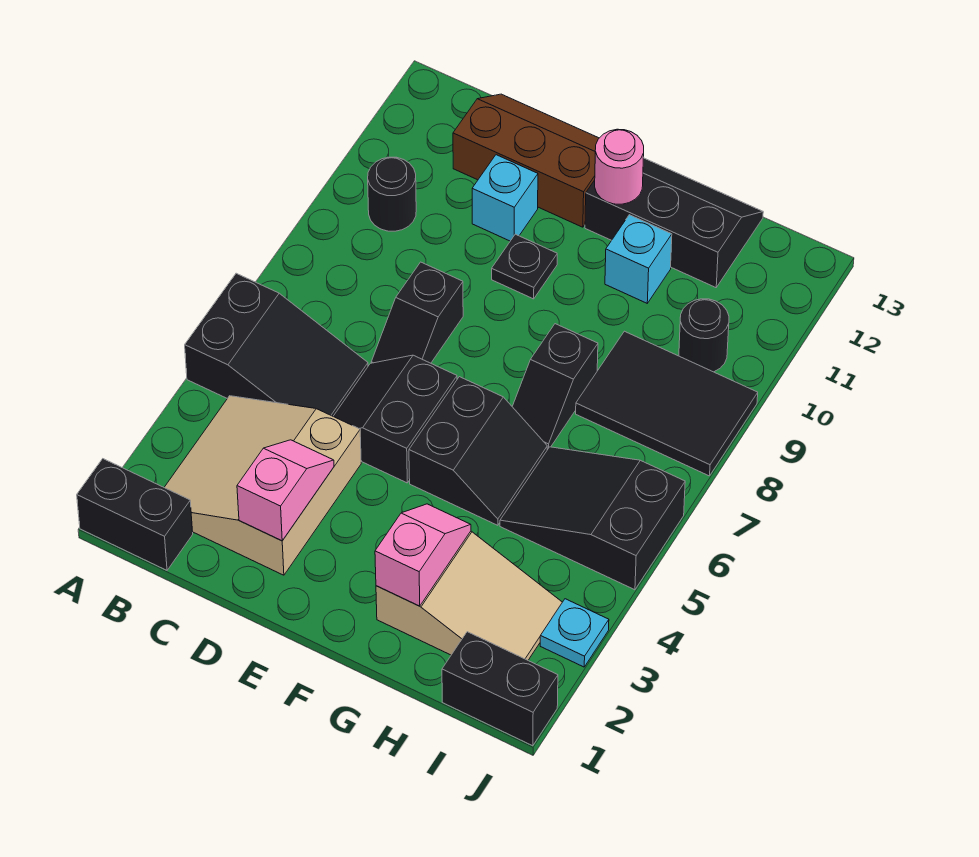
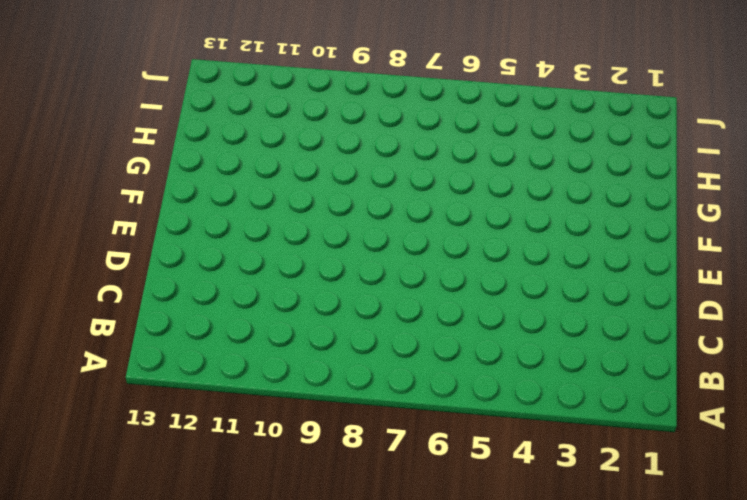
none -> black brick A1:B1 level 1
none -> black slope A5:C6 level 1 top A
none -> tan slope B2:D4 level 1 top D

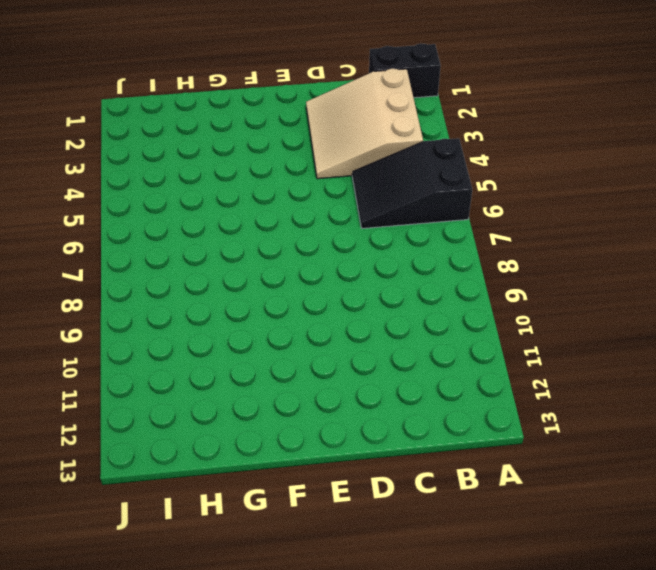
tan slope B2:D4 level 1 top B -> tan slope B2:D4 level 1 top D
none -> black round brick B10 level 1
none -> brown slope C12:E13 level 1 top 12
none -> black slope D5:E6 level 1 top E

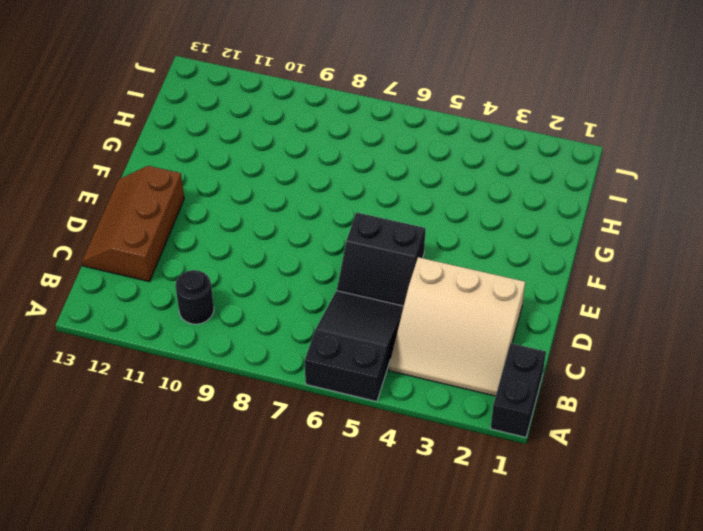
none -> black slope D7:D8 level 1 top 8
none -> cyan brick D11 level 1
none -> black plate E10 level 1

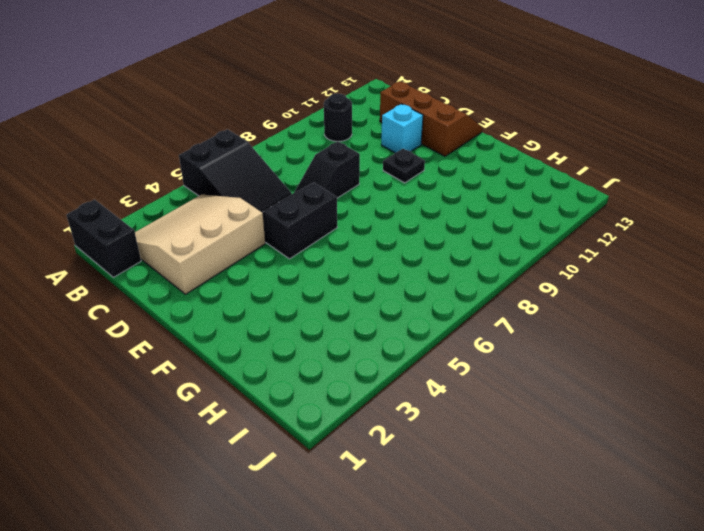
none -> black slope F5:G6 level 1 top F
none -> black slope F12:H13 level 1 top 12
none -> tan slope G2:I3 level 1 top G

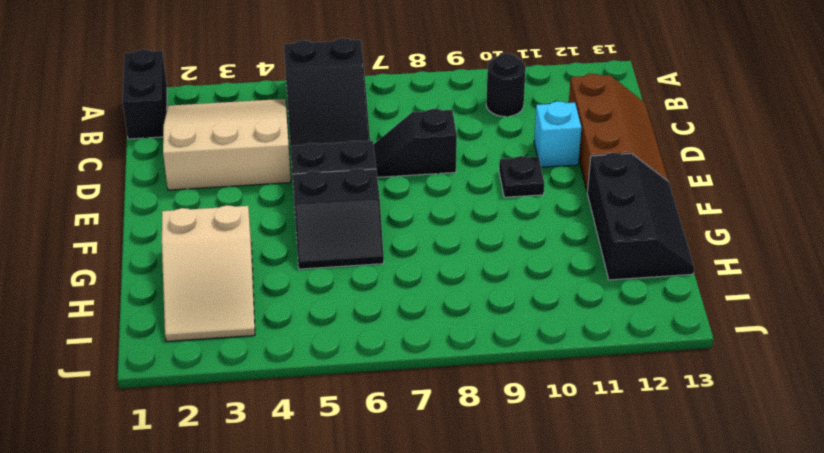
none -> black slope G7:G8 level 1 top 8
none -> cyan brick G11 level 1
none -> black slope H5:J6 level 1 top J

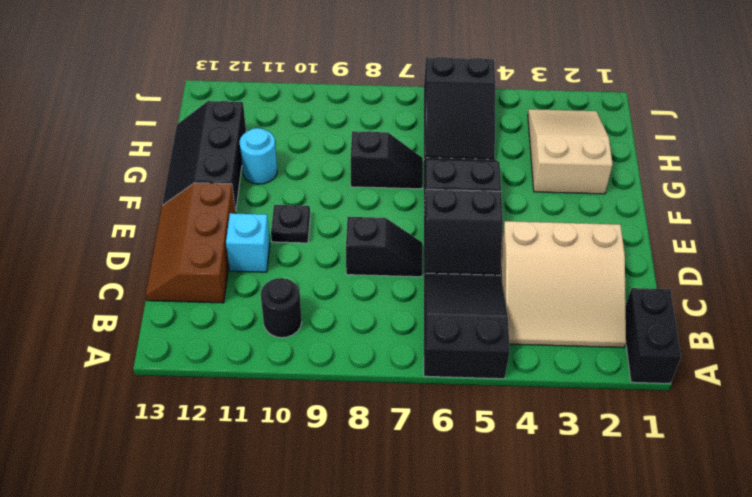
cyan round brick G11 level 1 -> cyan brick G11 level 1
none -> black tile H8:J9 level 1
none -> black brick I1:J1 level 1
none -> black round brick I10 level 1

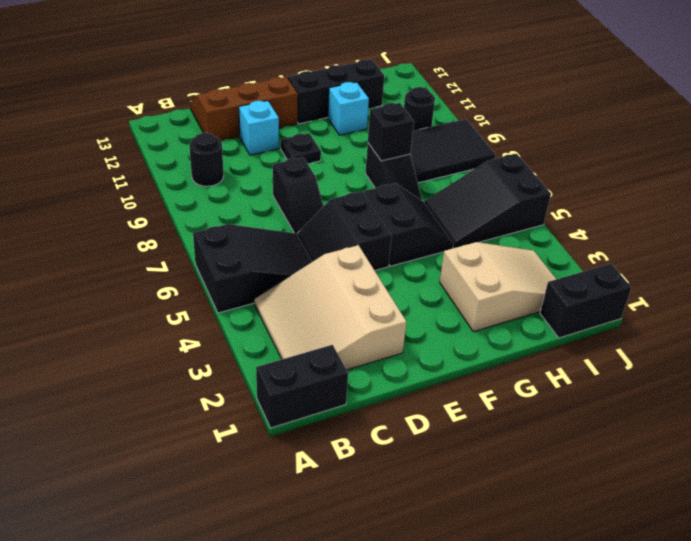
black brick G8 level 2 -> none
none -> cyan plate J3 level 1
none -> pink slope D2:D3 level 2 top 2
none -> pink round brick F12 level 2

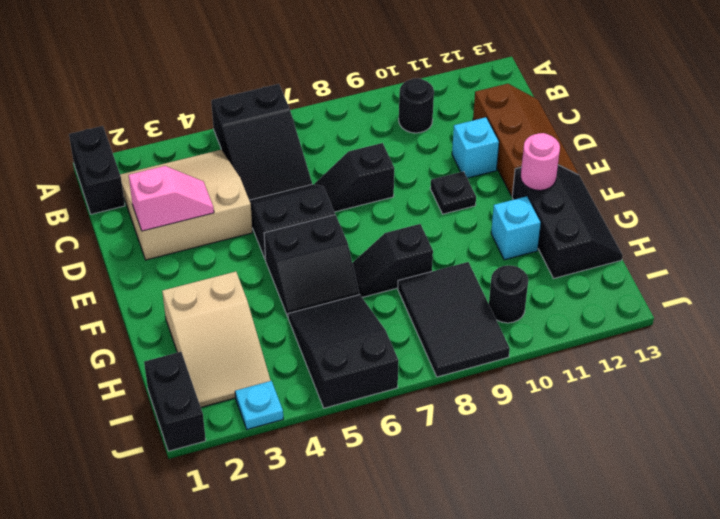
none -> pink slope G2:G3 level 2 top 2

